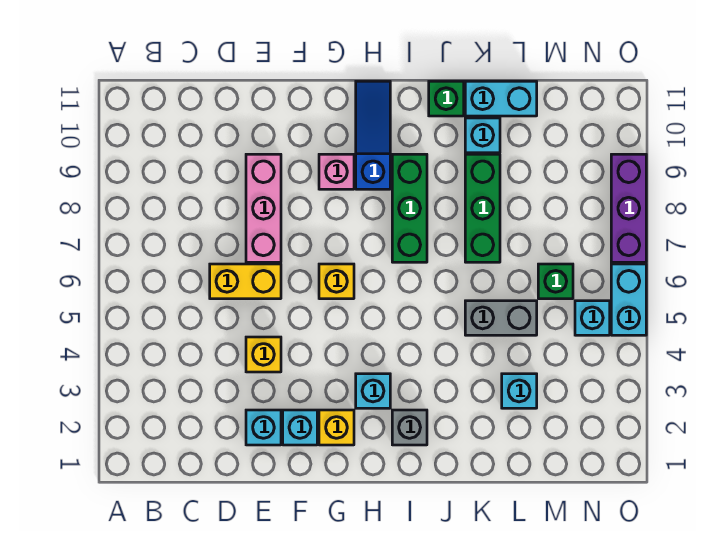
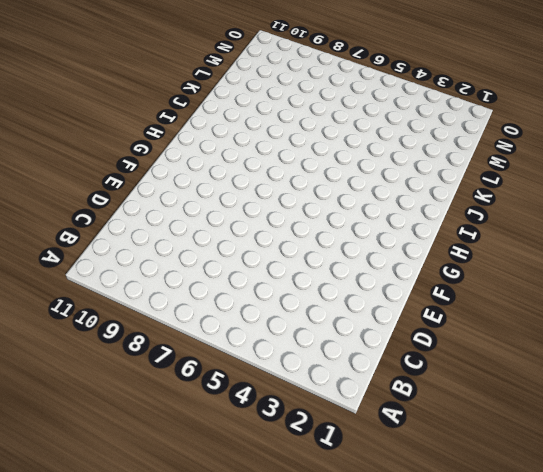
none -> yellow brick D6:E6 level 1
none -> cyan brick E2 level 1
none -> yellow brick E4 level 1

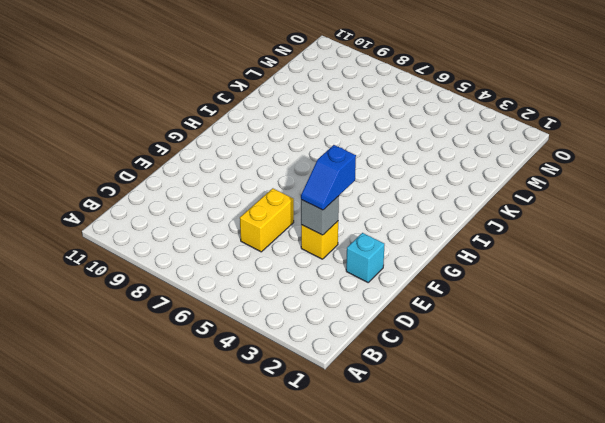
grey brick E4 level 2 -> grey brick I2 level 1
blue slope E4:F4 level 3 top F -> none
none -> pink brick E7:E9 level 1
none -> cyan brick F2 level 1
none -> yellow brick G2 level 1

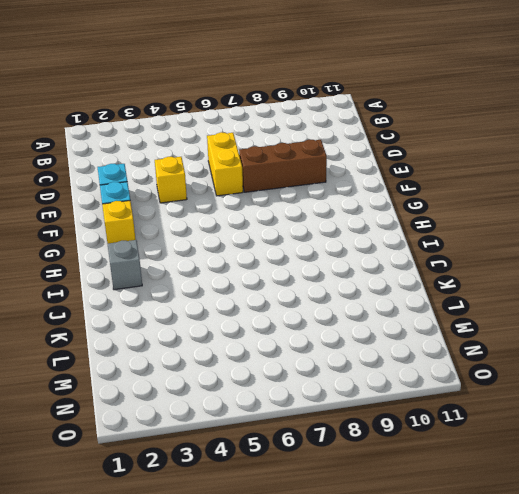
brown brick E7:E9 level 1 -> pink brick E7:E9 level 1
none -> yellow brick G6 level 1
none -> pink brick G9 level 1
none -> cyan brick H3 level 1

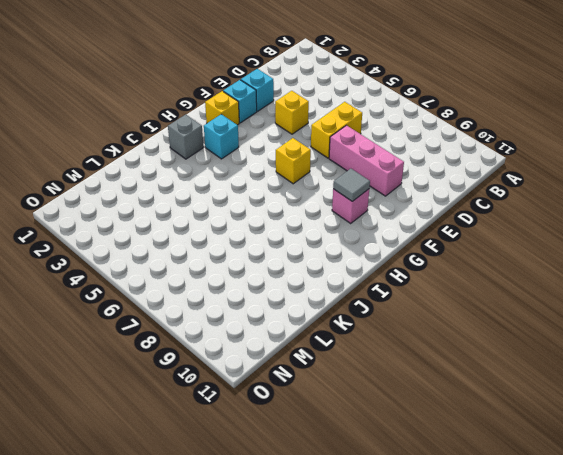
grey tile G9 level 2 -> none
none -> blue slope H9:H11 level 1 top 9
none -> green brick I7:I9 level 1
none -> green brick J11 level 1

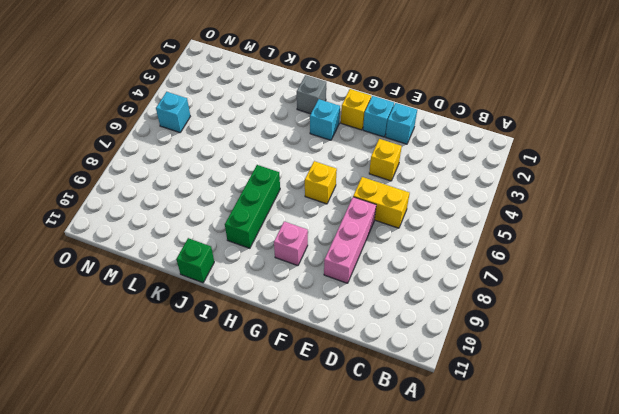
none -> blue slope H9:H11 level 1 top 9
none -> grey brick K5:L5 level 1
none -> green brick K7:K9 level 1

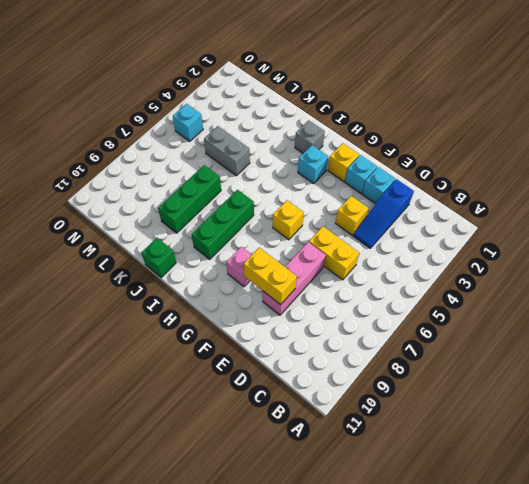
blue slope D2:D4 level 1 top 2 -> blue slope H9:H11 level 1 top 9
yellow brick E9:F9 level 2 -> none
none -> cyan brick K10 level 1
none -> cyan brick K11:L11 level 1
none -> cyan brick L3 level 1

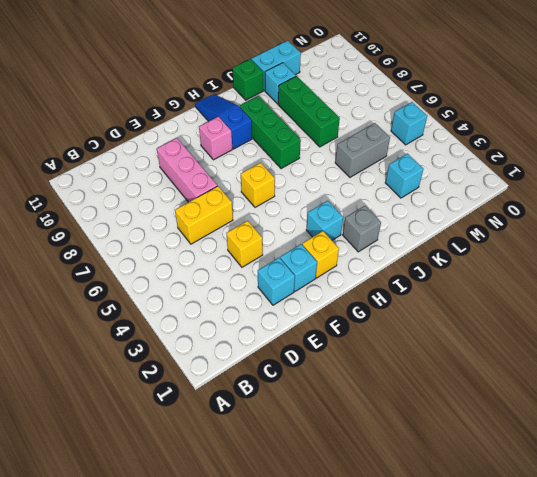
none -> green brick M6 level 1
none -> cyan brick O5:O6 level 1
none -> purple brick O7:O9 level 1

